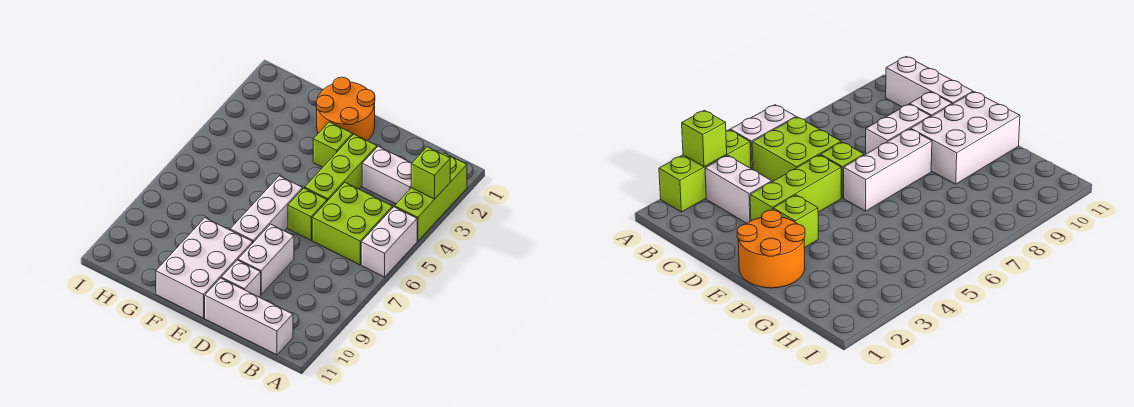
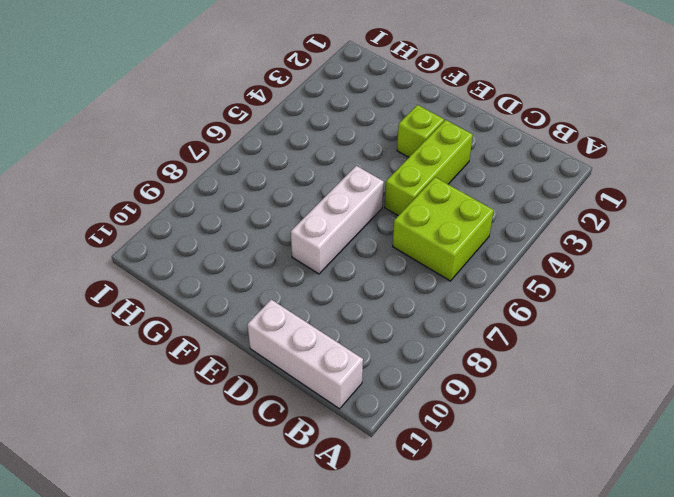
none -> lime brick A2:A4 level 1
none -> white brick A5:A6 level 1
none -> white brick B3:C3 level 1

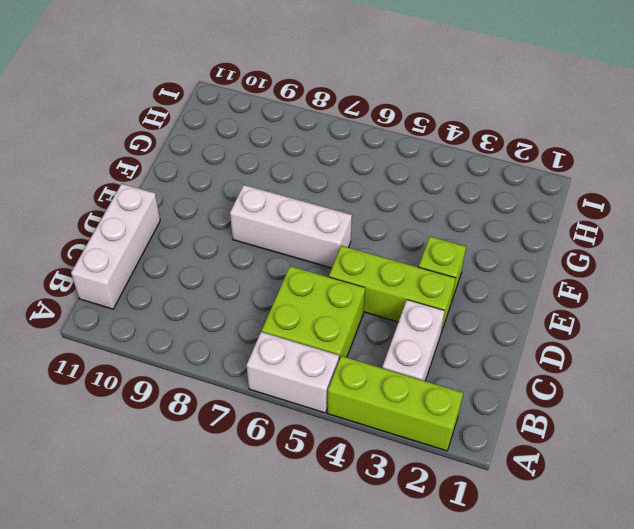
none -> lime brick D6 level 1
none -> white brick D8:D9 level 1
none -> white brick D10 level 1

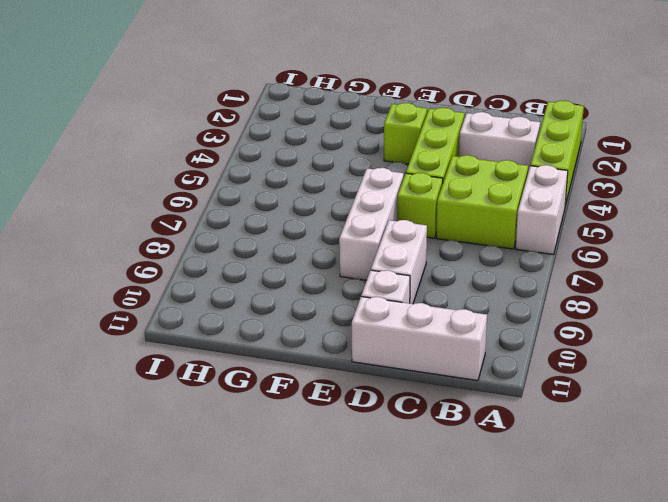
none -> orange round brick E1:F2 level 1
none -> white brick E9:F11 level 1
none -> lime brick A3 level 2

